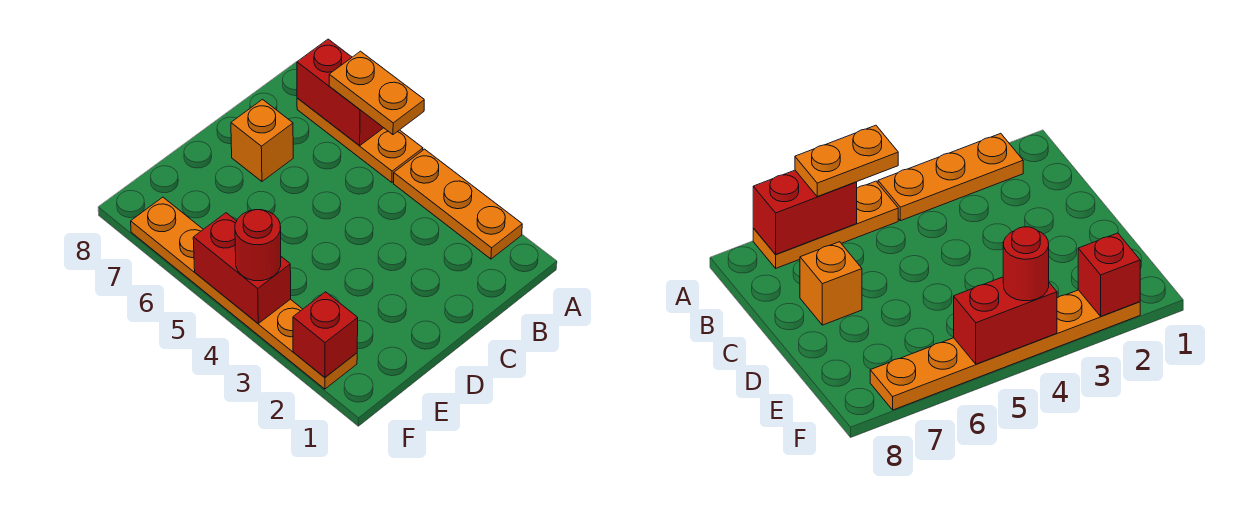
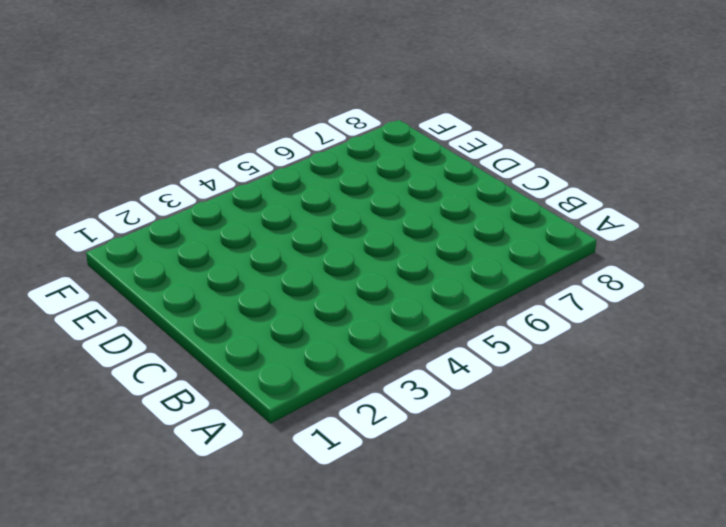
none -> orange plate A2:A4 level 1
none -> orange plate A5:A7 level 1

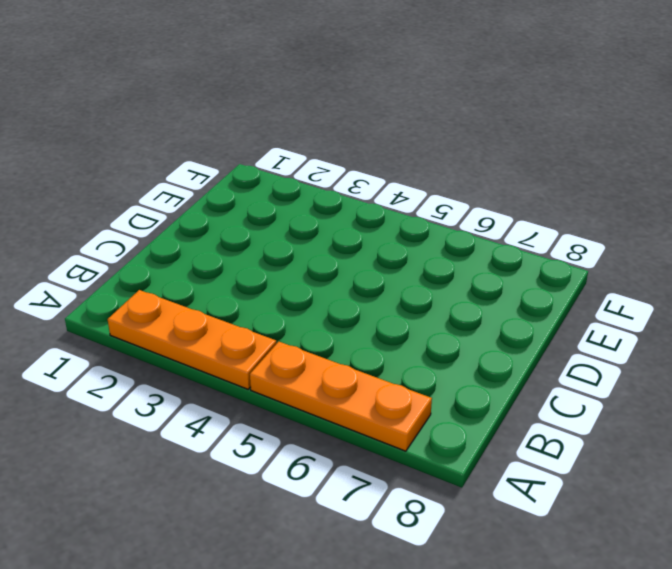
none -> orange brick C7 level 1
none -> orange plate F2:F7 level 1

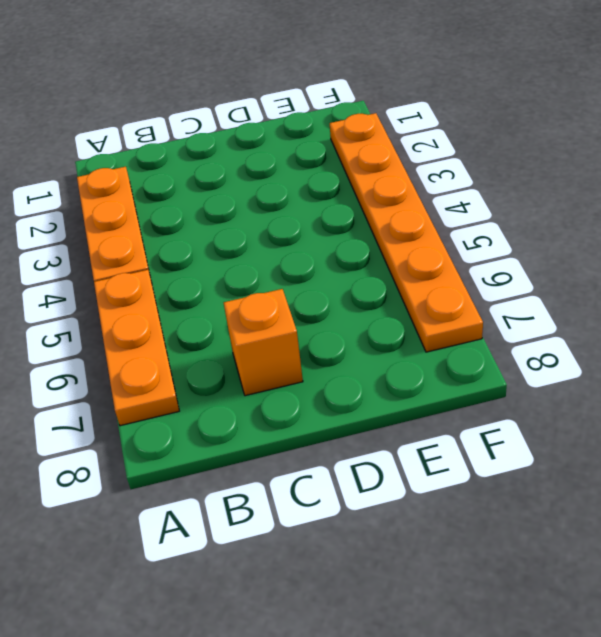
none -> red brick A6:A7 level 2
none -> red brick F2 level 2

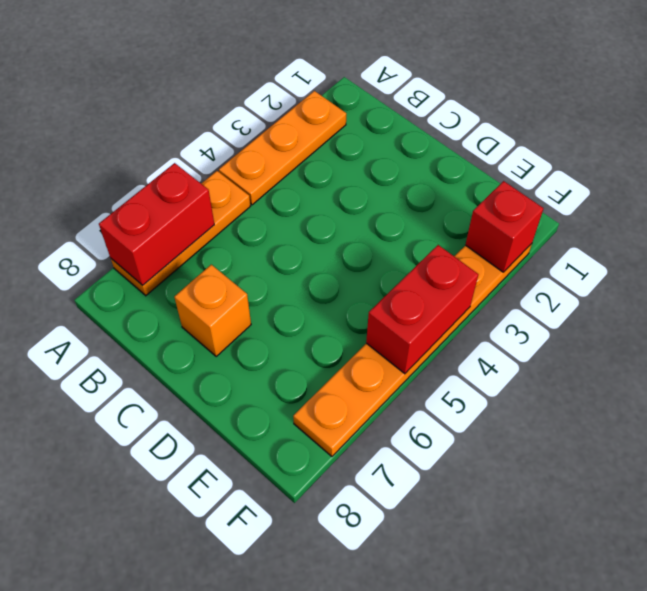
none -> orange plate A5:A6 level 3
none -> red round brick F4 level 3

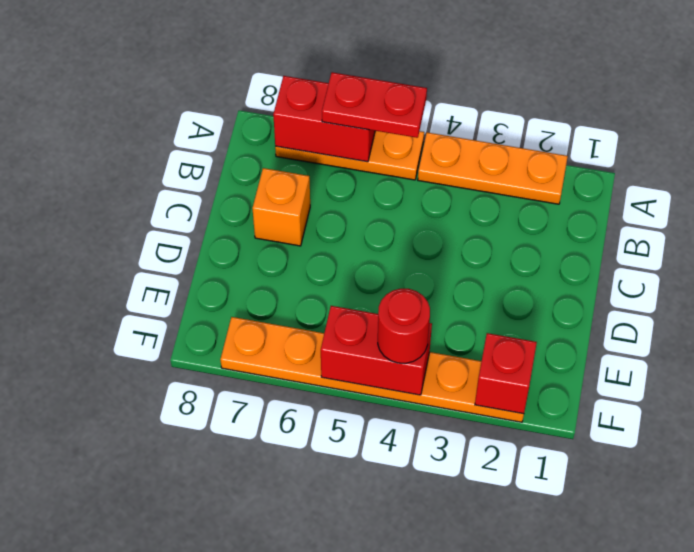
red plate A5:A6 level 3 -> orange plate A5:A6 level 3

